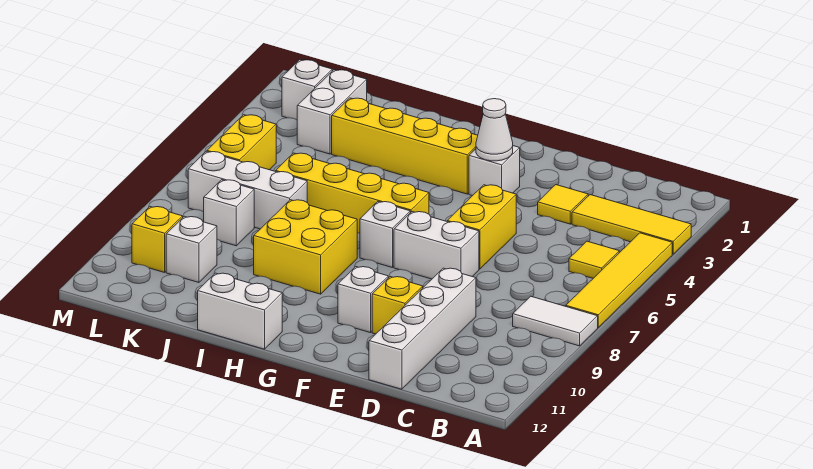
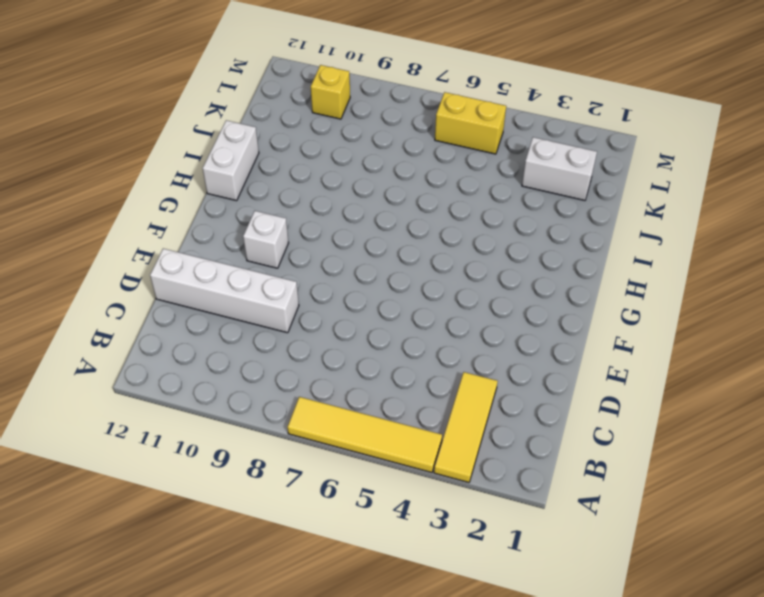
none -> white tile A8:B8 level 1
none -> yellow tile B5 level 1
none -> yellow tile D3 level 1

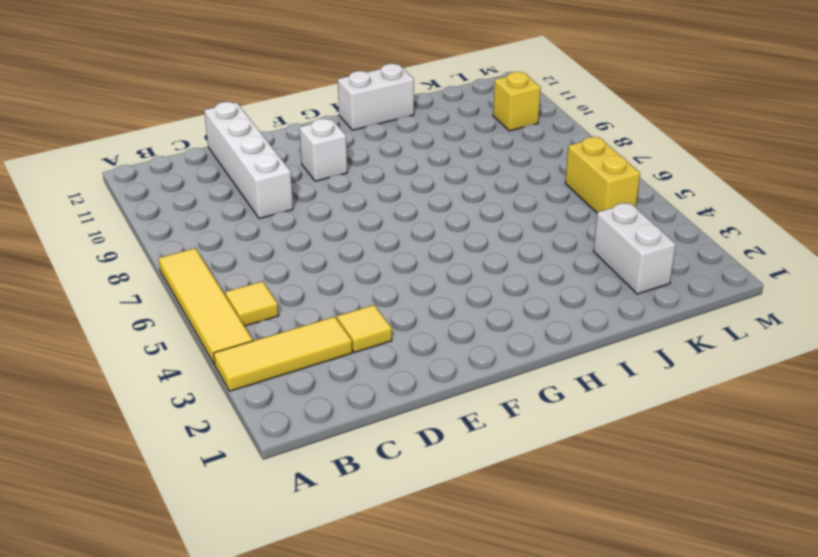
none -> white tile A8:B8 level 1
none -> yellow brick E5:E6 level 1
none -> white brick E7:F7 level 1

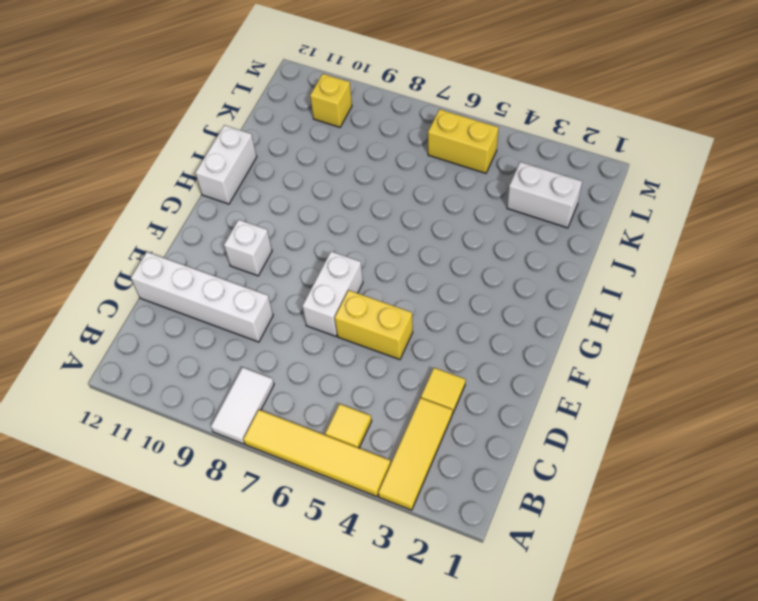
none -> yellow brick E10 level 1
none -> white brick F3 level 1
none -> yellow brick G3:J3 level 1

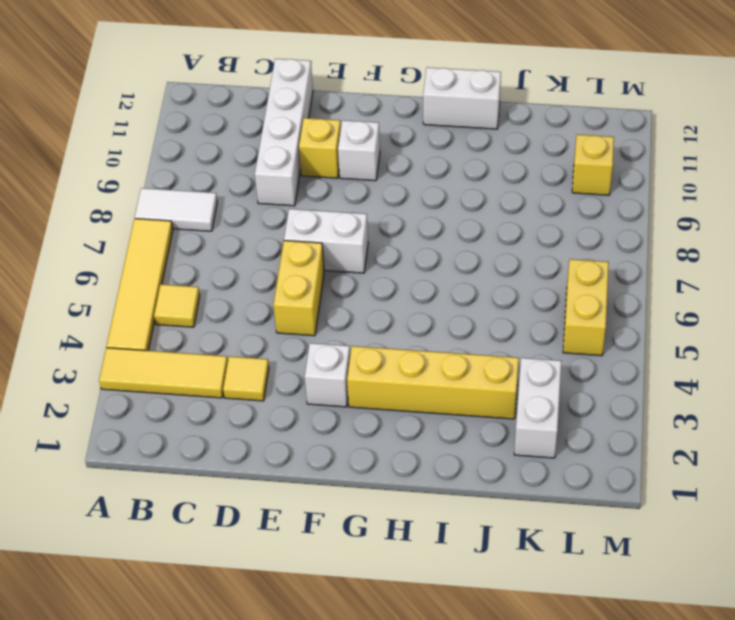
none -> yellow brick G6:J6 level 1
none -> white brick G7 level 1
none -> yellow brick H8:I9 level 1

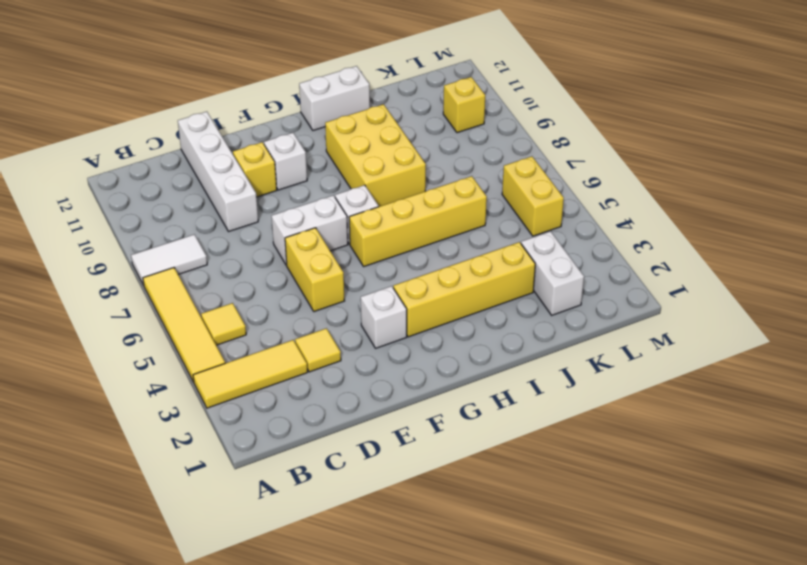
yellow brick H8:I10 level 1 -> yellow brick H8:I9 level 1
none -> white brick J7:L7 level 1
none -> white brick K8 level 1
none -> white brick K10 level 1

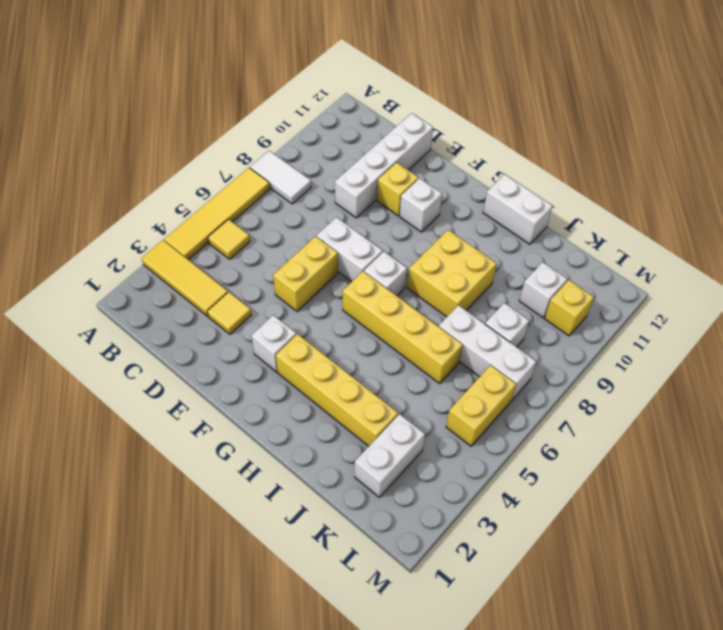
none -> white brick L2 level 1
none -> white cone F3 level 2

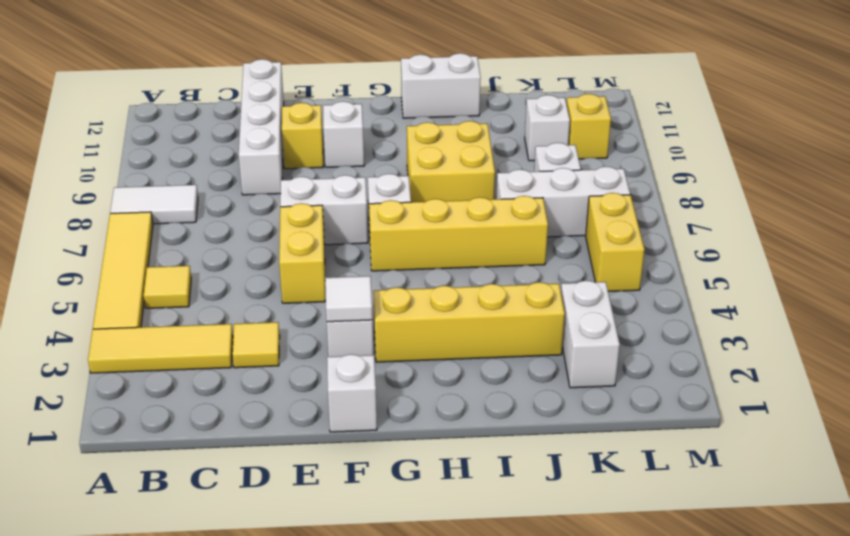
white brick F1 level 1 -> white brick L2 level 1
white tile F3 level 2 -> white cone F3 level 2

